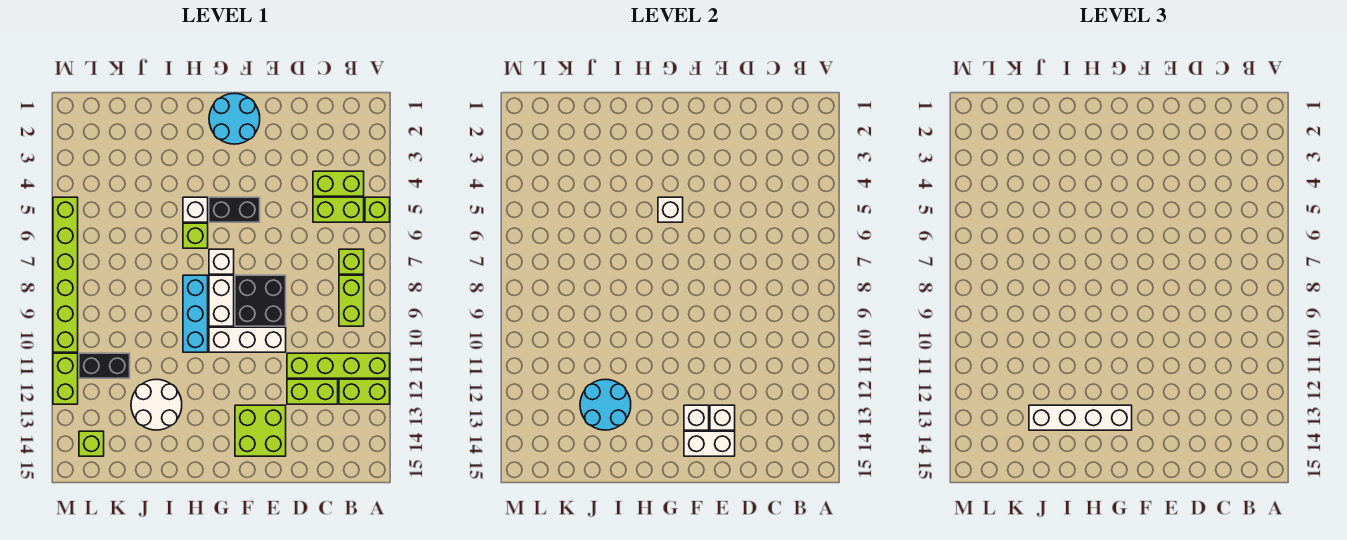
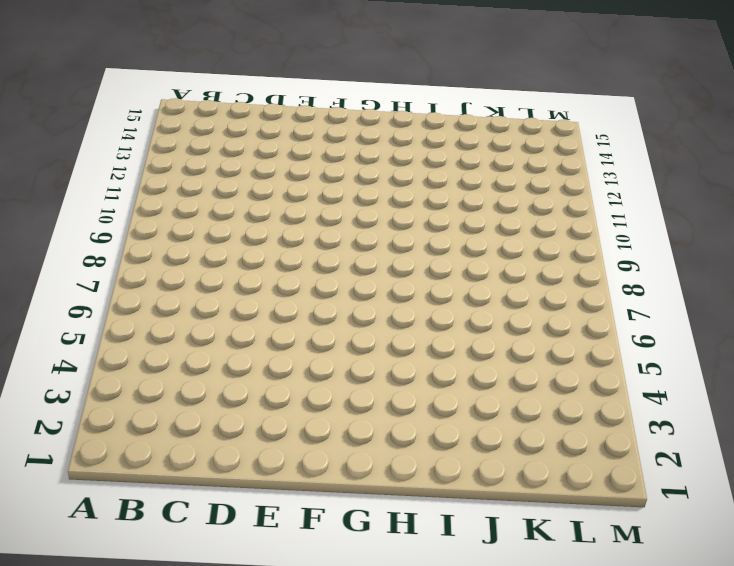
none -> lime brick A5 level 1
none -> lime brick A11:D11 level 1
none -> lime brick A12:B12 level 1

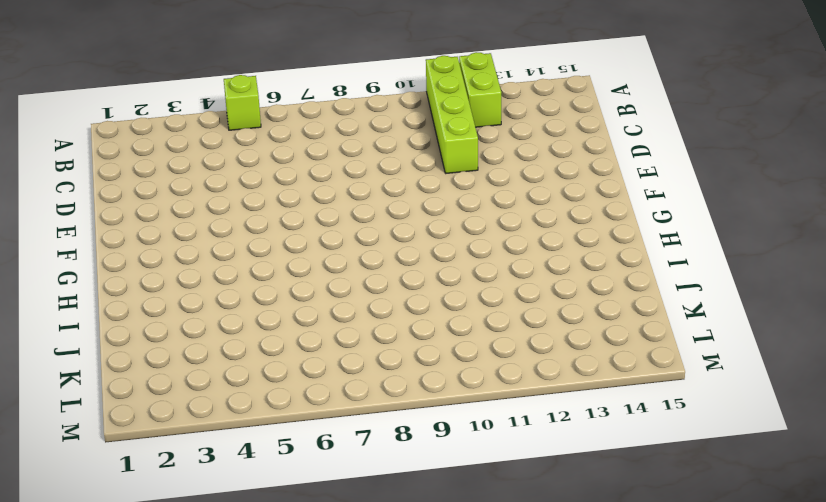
none -> lime brick B4:C4 level 1
none -> lime brick B5:C5 level 1
none -> lime brick B7 level 1

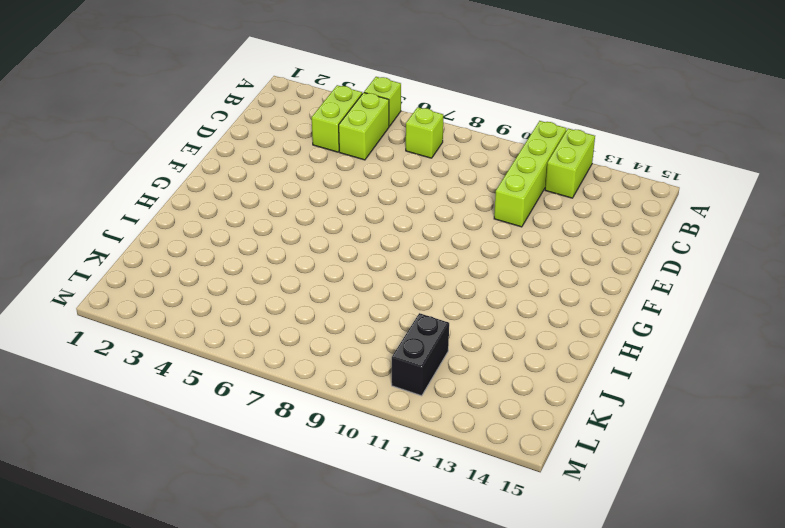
none -> lime brick B8:B9 level 1
none -> lime brick C12:D12 level 1
none -> black brick E8:F9 level 1

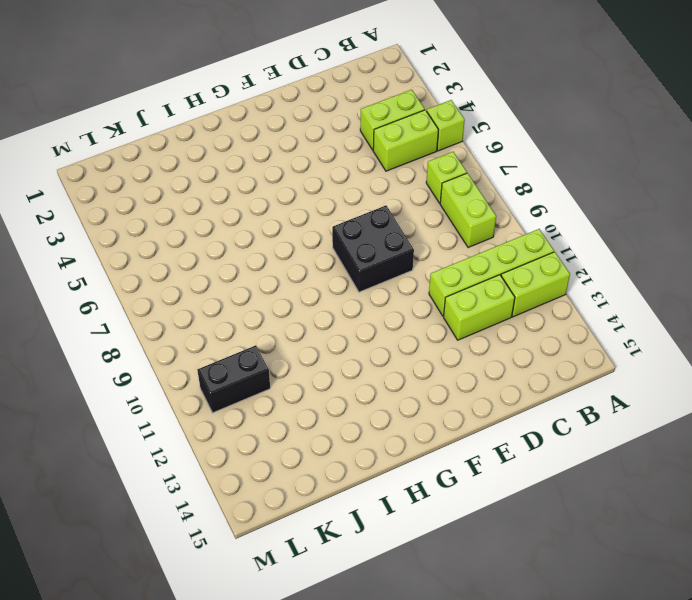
none -> white brick E10:G10 level 1
none -> lime brick E13:F14 level 1
none -> cyan round brick F1:G2 level 1

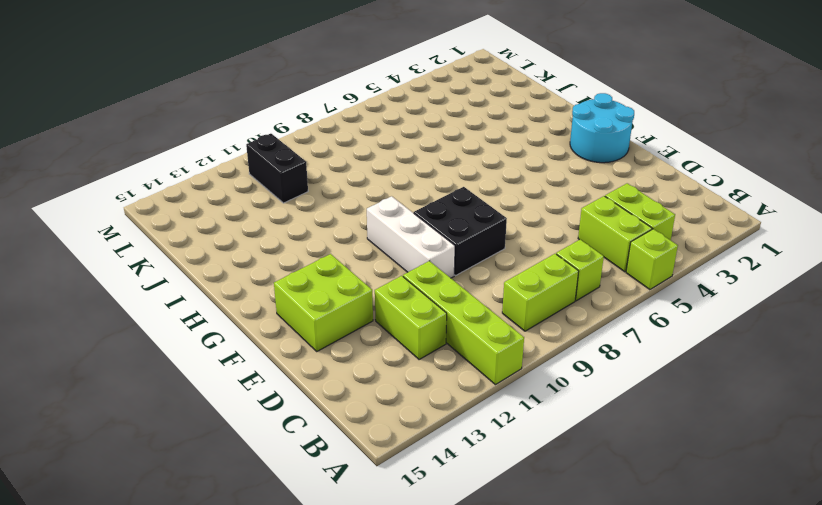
none -> lime brick A12:B12 level 1
none -> black brick F5:G5 level 1
none -> white brick G7 level 1

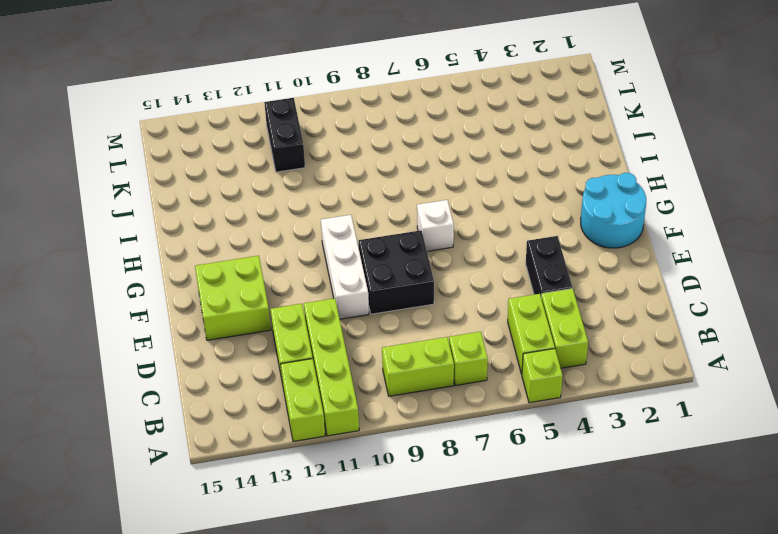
black brick D4:E4 level 1 -> black brick F5:G5 level 1
none -> white brick G8:G9 level 1
none -> white brick H5 level 1
none -> lime brick H6 level 1

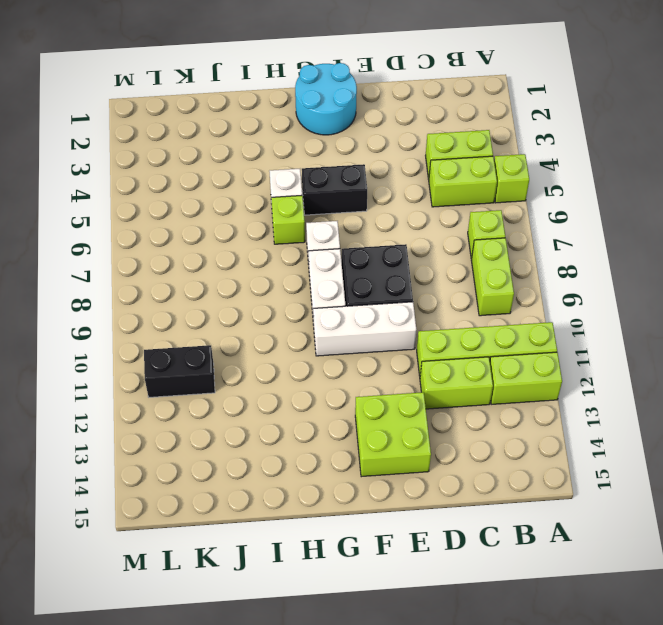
none -> cyan brick H8:H10 level 1
none -> white round brick I12:J13 level 1
none -> lime brick L14 level 1

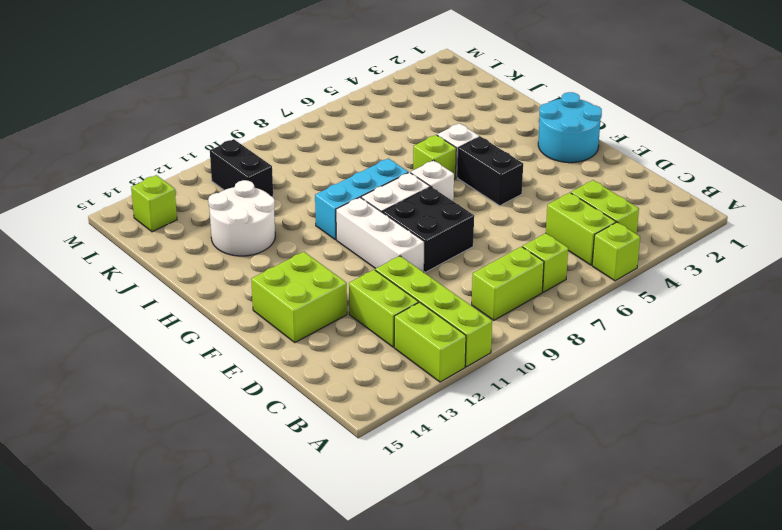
none -> lime brick M5:M10 level 1
none -> lime brick M11:M12 level 1
none -> white brick E13 level 2

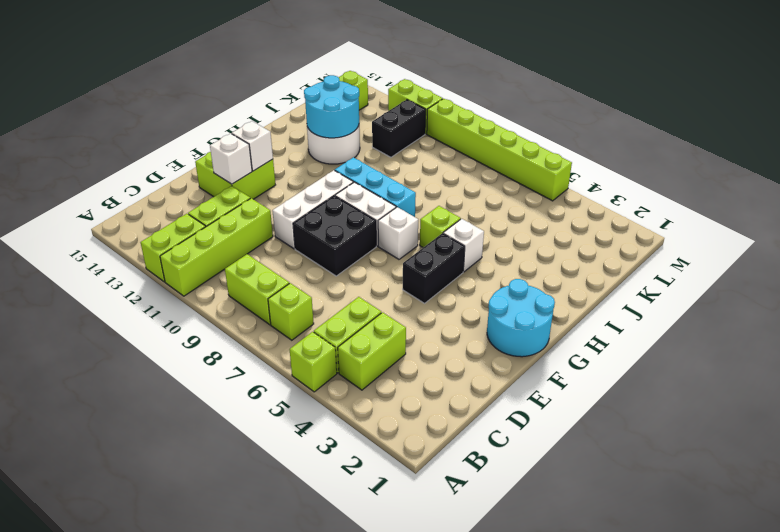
none -> white brick E14:F14 level 2
none -> white brick G5 level 2
none -> white brick G13:J13 level 3

